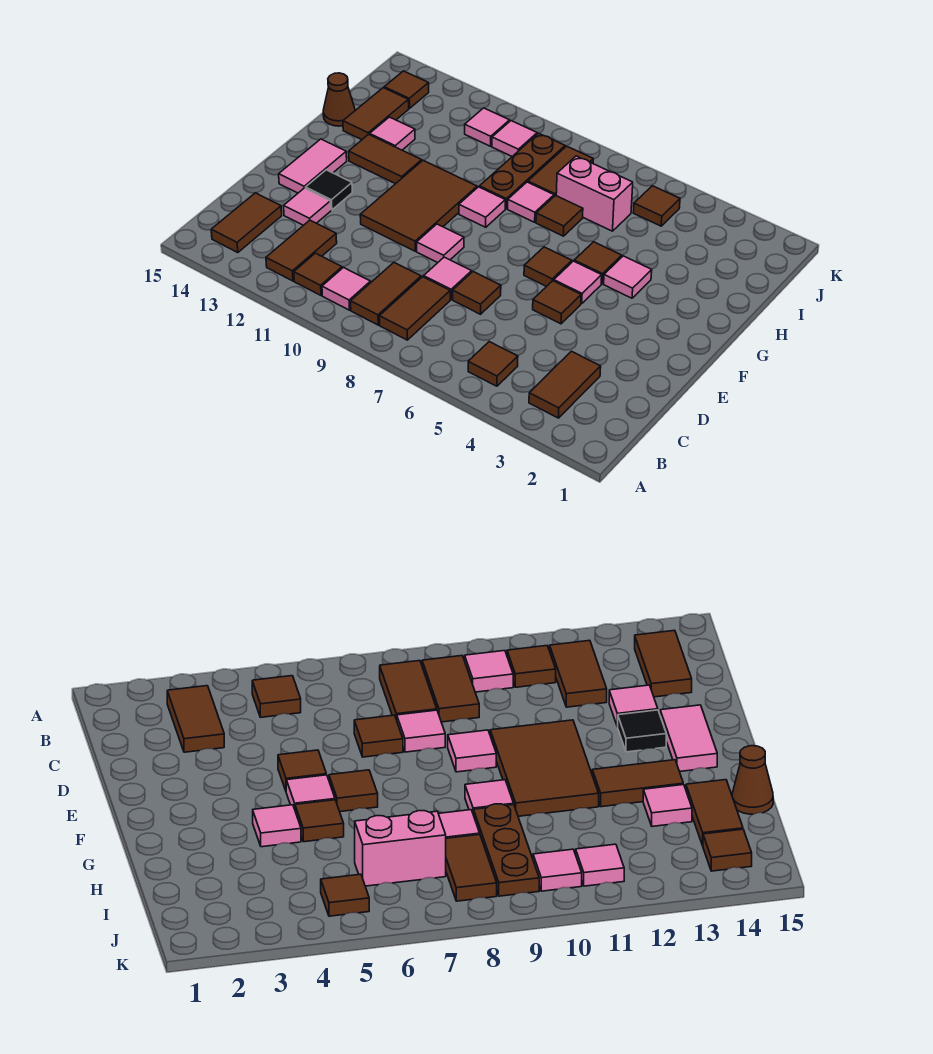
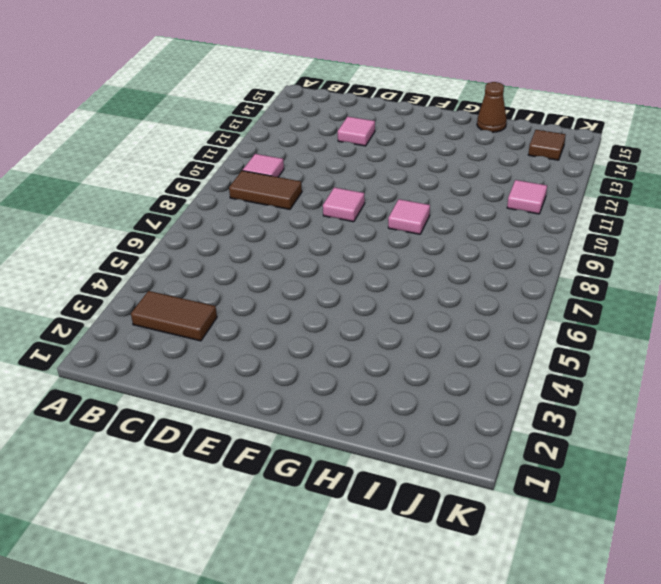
none -> brown tile B5 level 1
none -> brown tile B8:C8 level 1
none -> brown tile B11 level 1
none -> brown tile B12:C12 level 1

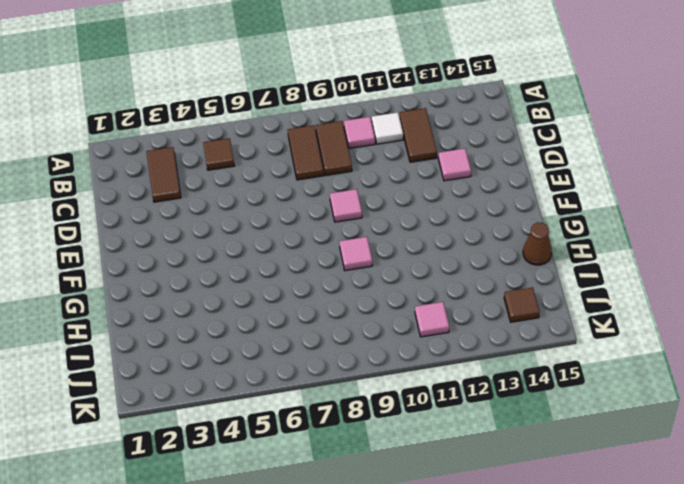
white tile B11 level 1 -> brown tile B11 level 1
none -> brown tile B14:C14 level 1
none -> brown tile D7 level 1
none -> pink tile D8 level 1
none -> brown tile E5 level 1

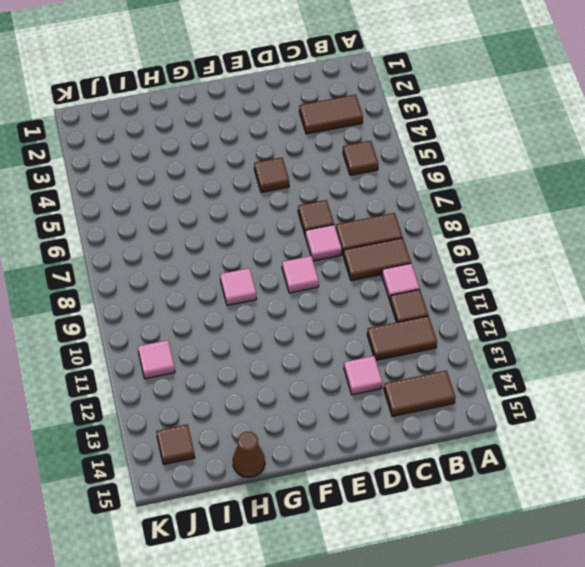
none -> brown tile E10:G11 level 1
none -> black tile E13 level 1
none -> pink tile E14:F14 level 1
none -> pink tile F5 level 1

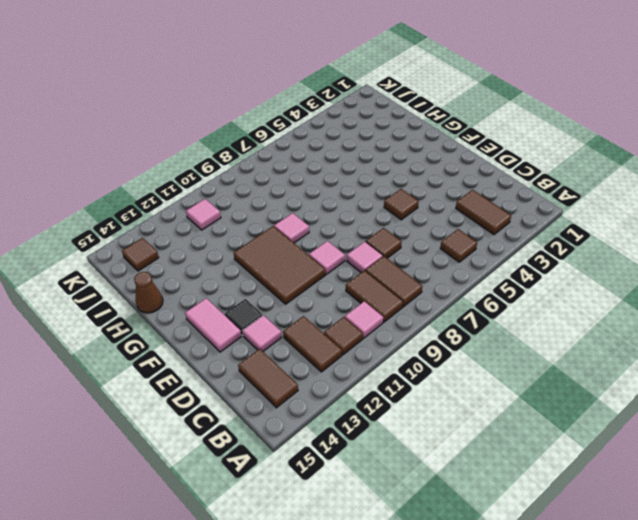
none -> pink tile F5 level 1
none -> brown tile F6 level 1
none -> pink tile G4 level 1
none -> brown tile G5 level 1

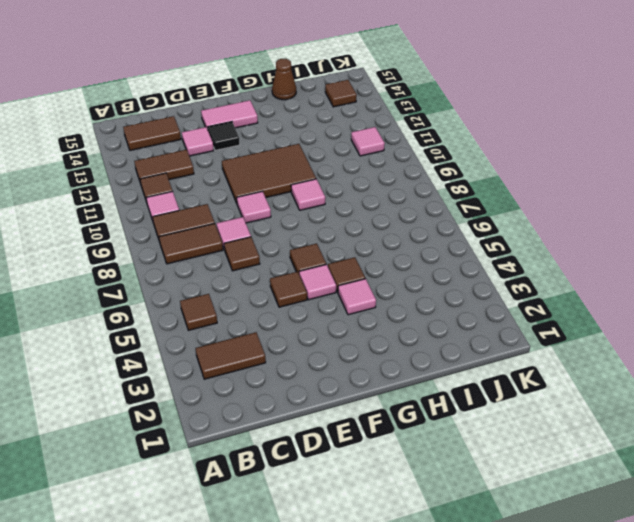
none -> brown tile G12:G13 level 1
none -> brown tile H7 level 1
none -> pink tile H8 level 1
none -> brown plate H9:J9 level 1

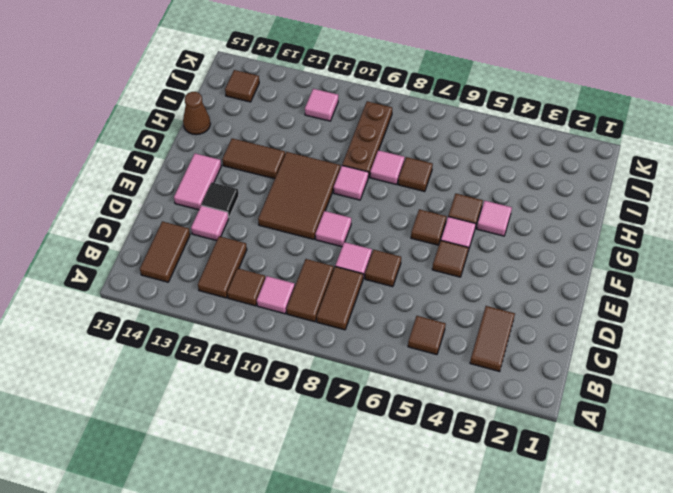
none -> pink tile H13 level 1
none -> brown tile H14:I14 level 1
none -> pink brick I6:I7 level 1
none -> brown tile I8:J8 level 1

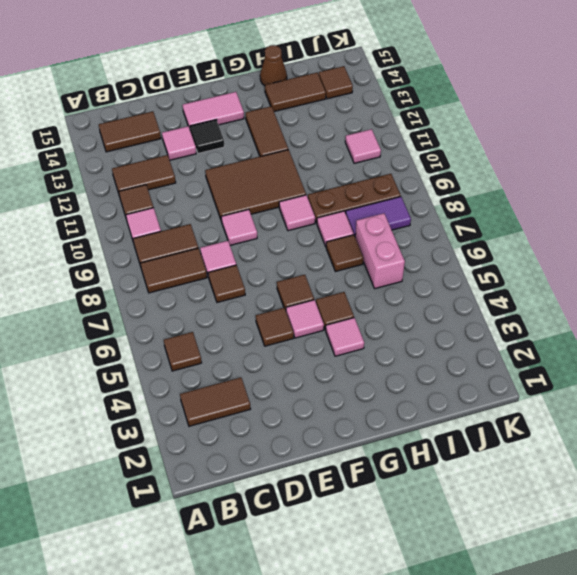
purple tile I8:J8 level 1 -> brown tile I8:J8 level 1
none -> pink tile H13 level 1
none -> brown tile J5 level 1
none -> pink tile J10 level 1

